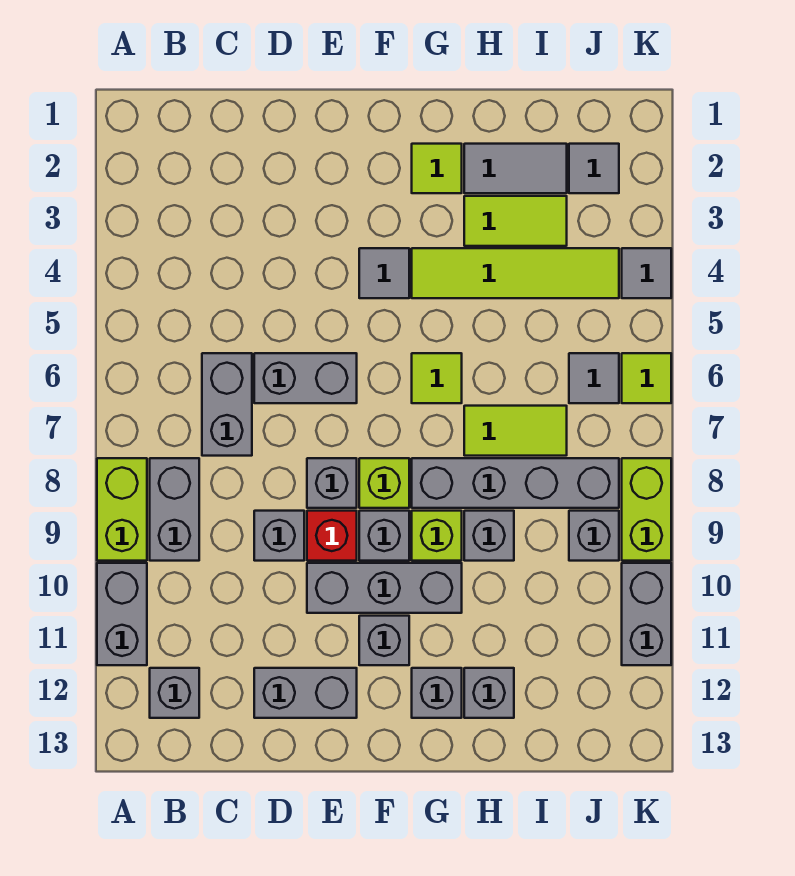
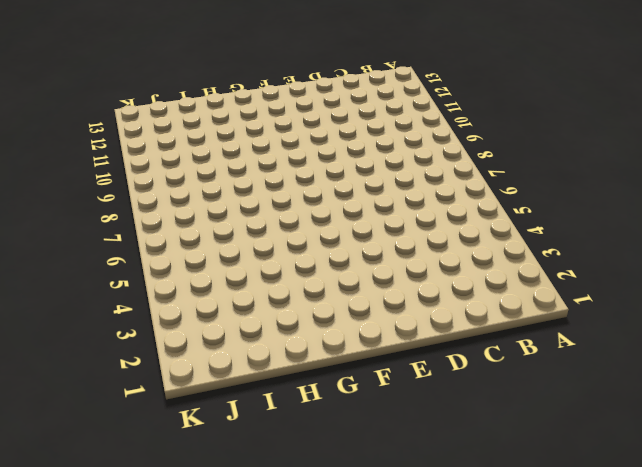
none -> lime brick A8:A9 level 1
none -> grey brick A10:A11 level 1
none -> grey brick B8:B9 level 1
none -> grey brick B12 level 1

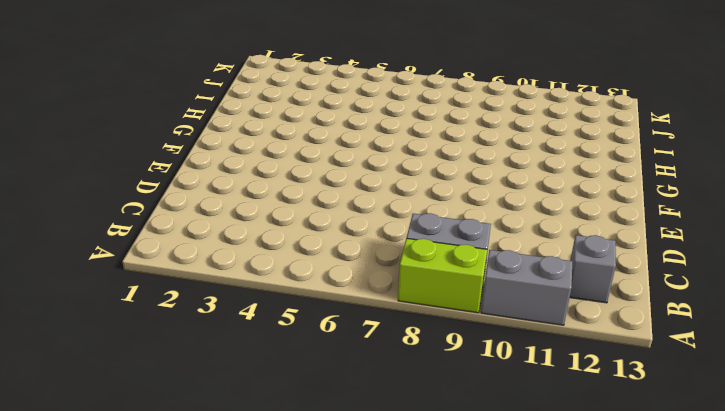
none -> grey brick C6:C7 level 1
none -> grey brick D6:E6 level 1
none -> grey brick D9 level 1
none -> grey brick D12:E12 level 1

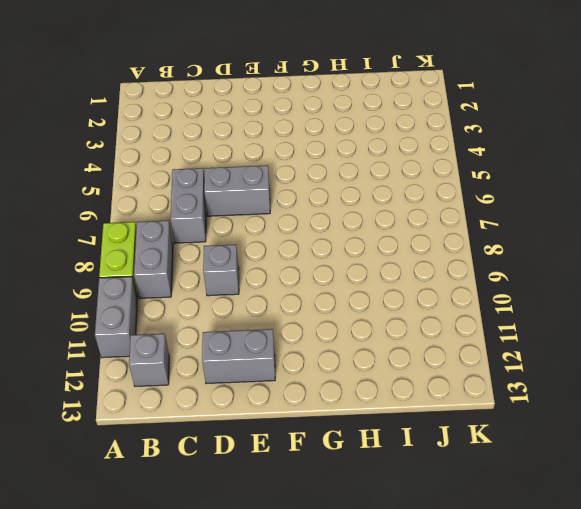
none -> grey brick E8 level 1
none -> red brick E9 level 1
none -> grey brick E10:G10 level 1
none -> grey tile F4 level 1

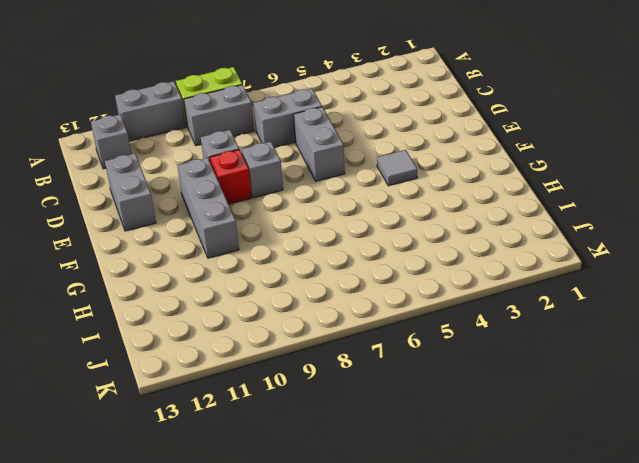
none -> lime brick F8 level 1
none -> grey brick F9 level 1
none -> grey brick F11 level 1
none -> lime tile G2 level 1

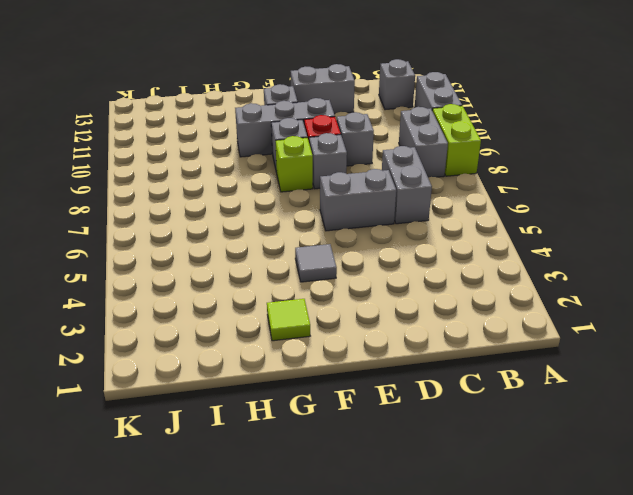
none -> lime tile G4:J4 level 1
none -> lime tile G6 level 1
none -> grey brick G8:J8 level 1
none -> lime brick G9 level 1

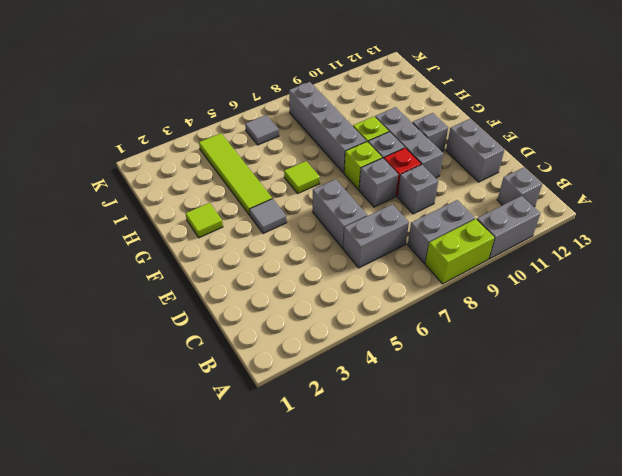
none -> grey brick G12 level 1
none -> grey tile H2:I2 level 1
none -> lime tile H3:I3 level 1
none -> lime tile H7:I7 level 1

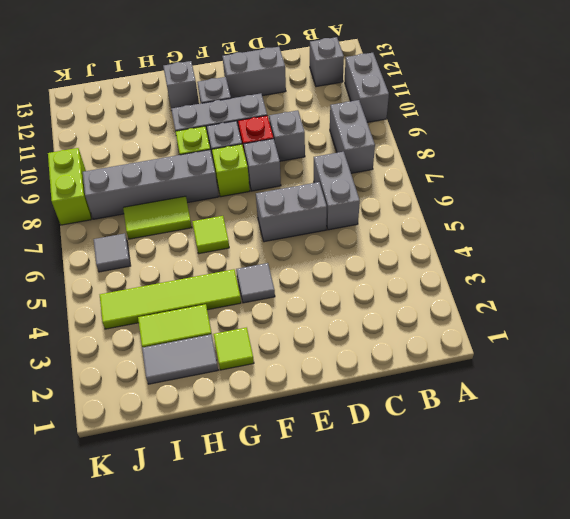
none -> lime brick A8:A9 level 1
none -> grey brick H9 level 1
none -> grey brick H12 level 1
none -> grey tile J2 level 1

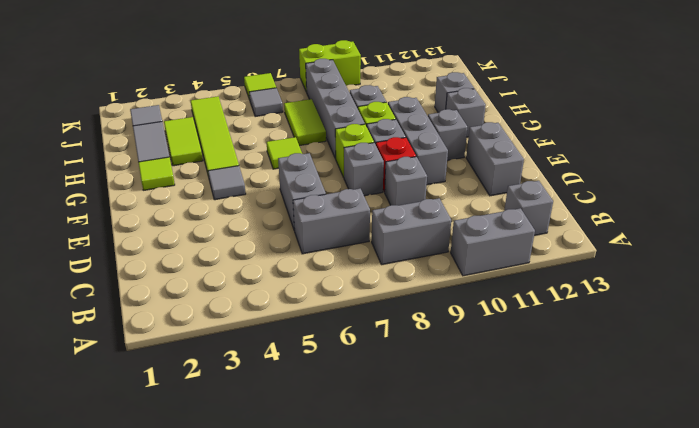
none -> lime brick A8:A9 level 1
none -> grey brick J9 level 1
none -> grey tile K4 level 1
none -> grey brick K10:K11 level 1

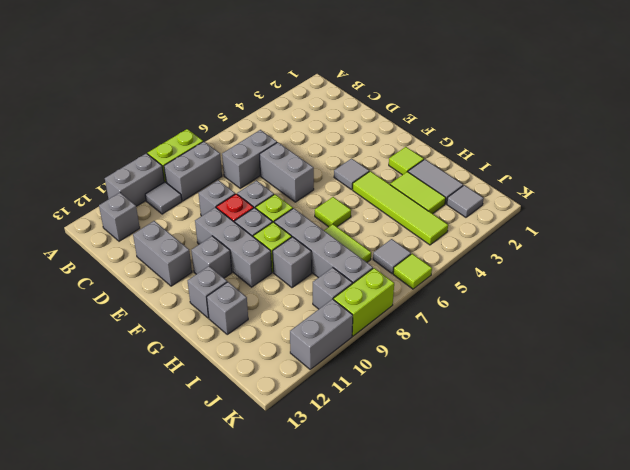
grey tile B10 level 1 -> grey tile K4 level 1

